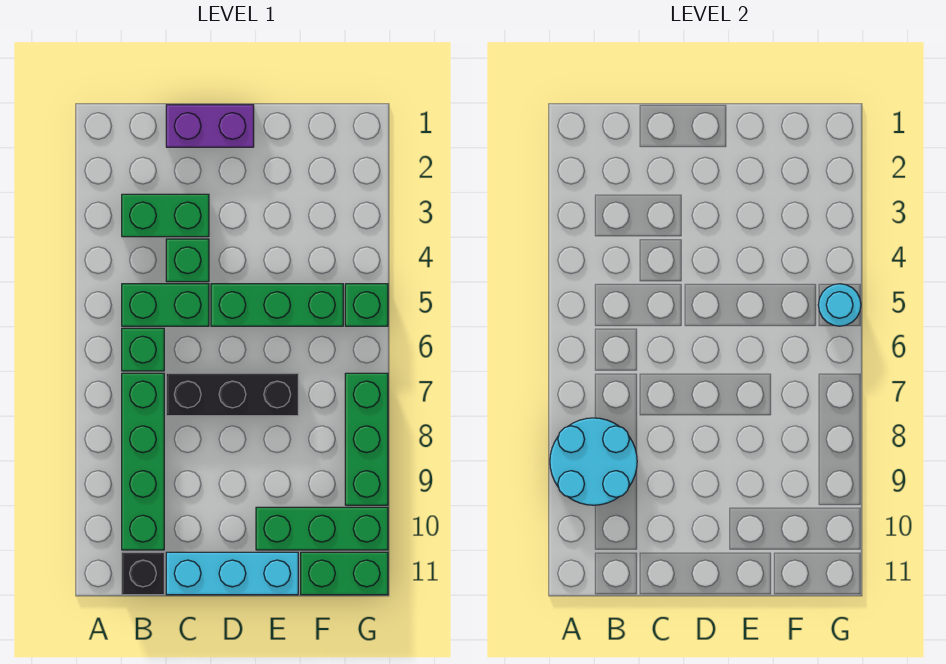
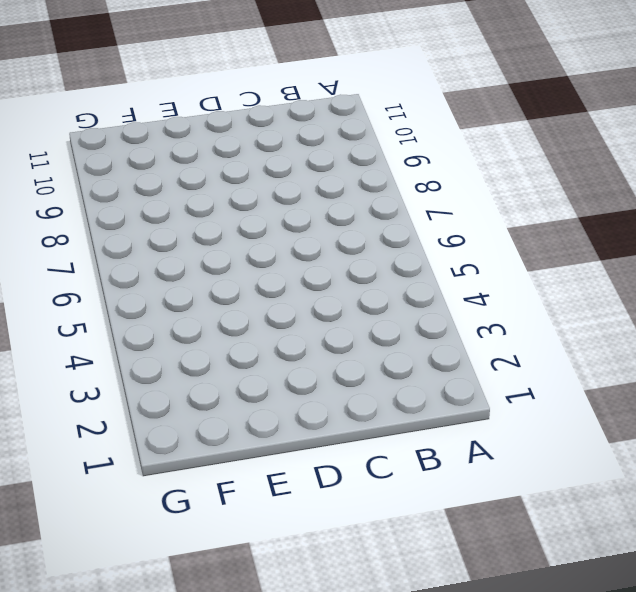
none -> green brick B3:C3 level 1
none -> green brick B5:C5 level 1
none -> green brick B6 level 1

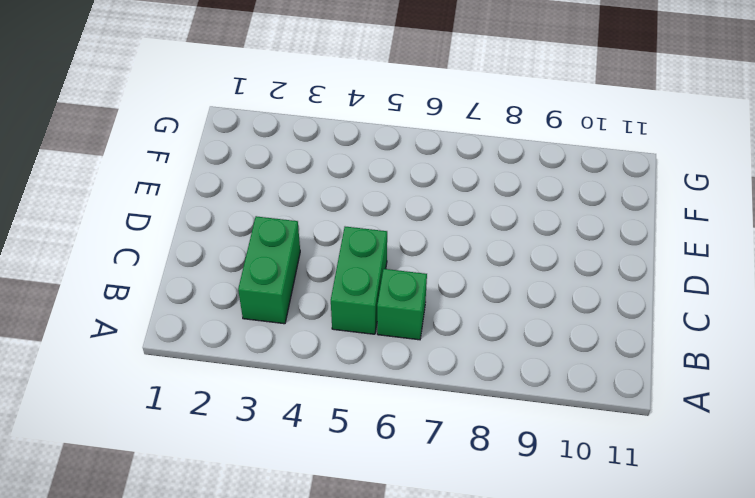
none -> green brick B7:B10 level 1
none -> black brick B11 level 1
none -> purple brick C1:D1 level 1

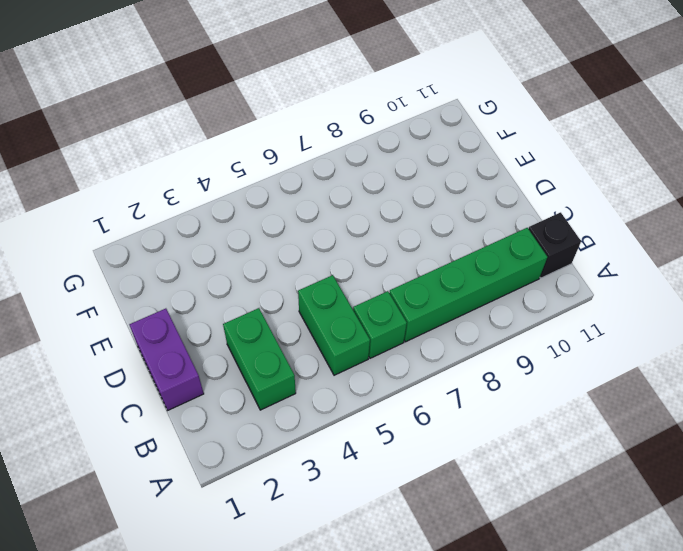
none -> green brick C4 level 1
none -> black brick C7:E7 level 1
none -> cyan brick C11:E11 level 1

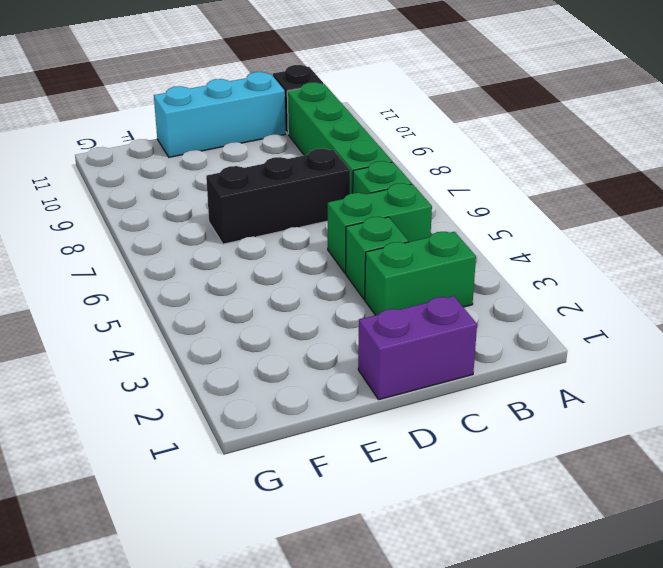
none -> green brick D5:F5 level 1
none -> green brick E10:G10 level 1
none -> green brick F11:G11 level 1

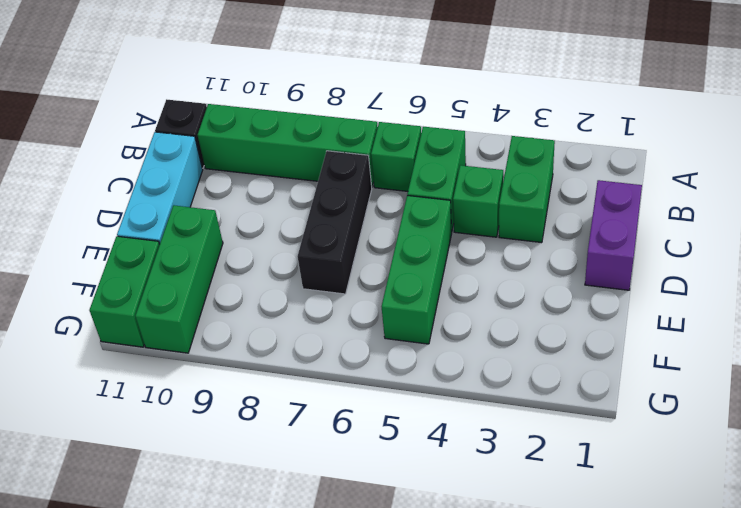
none -> green brick G5 level 1
none -> green brick G7:G9 level 1
none -> cyan round brick A8:B9 level 2

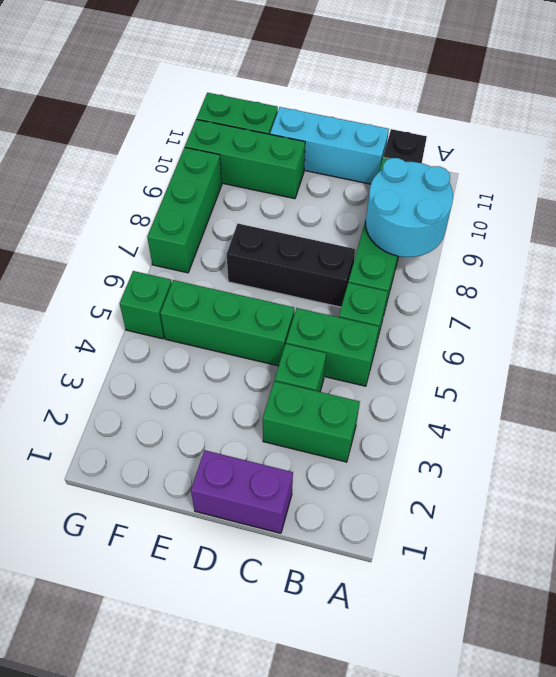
none -> cyan round brick G5 level 2

